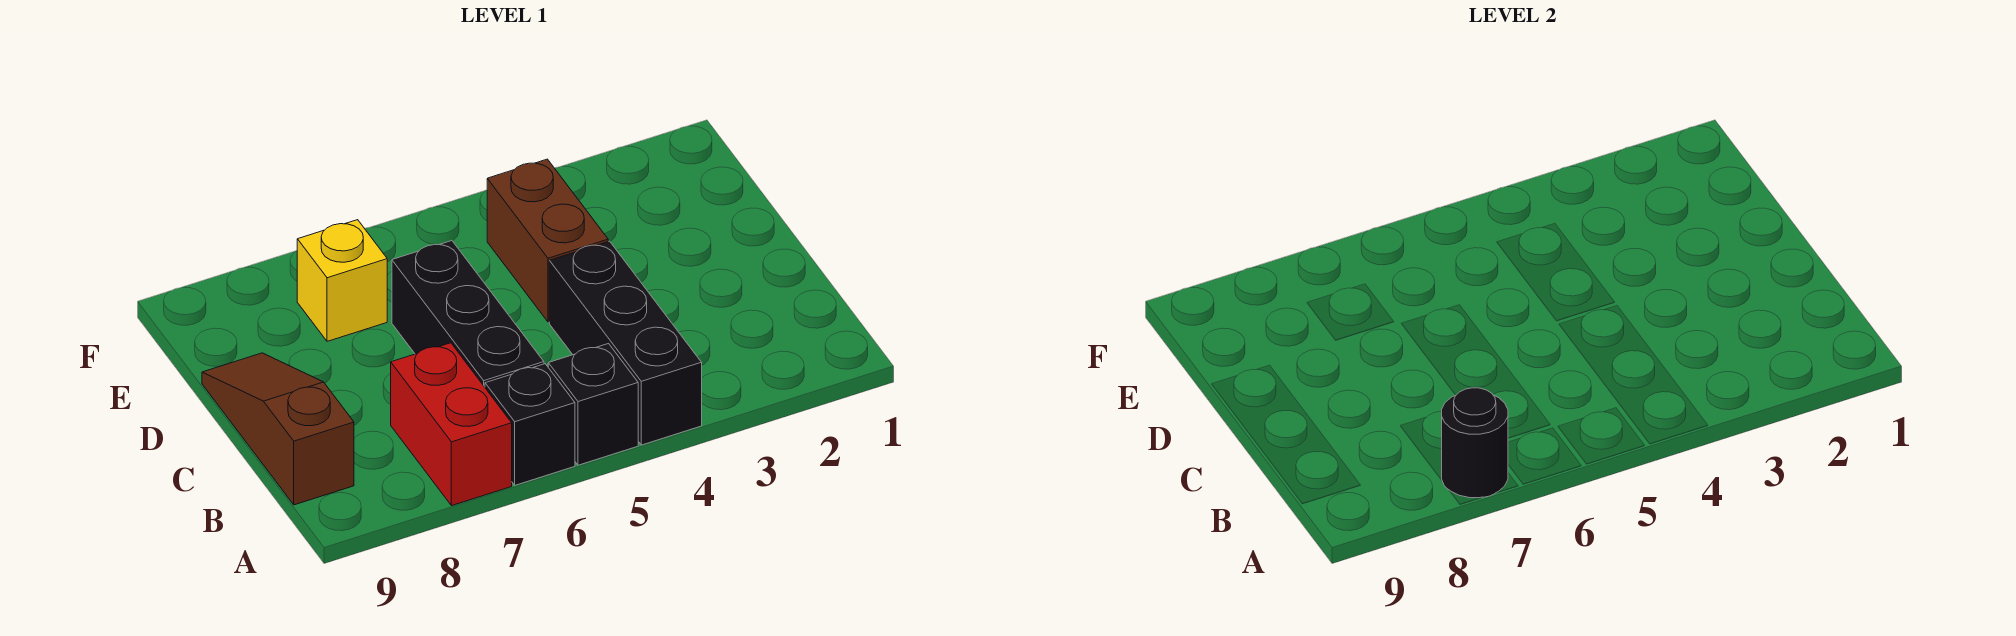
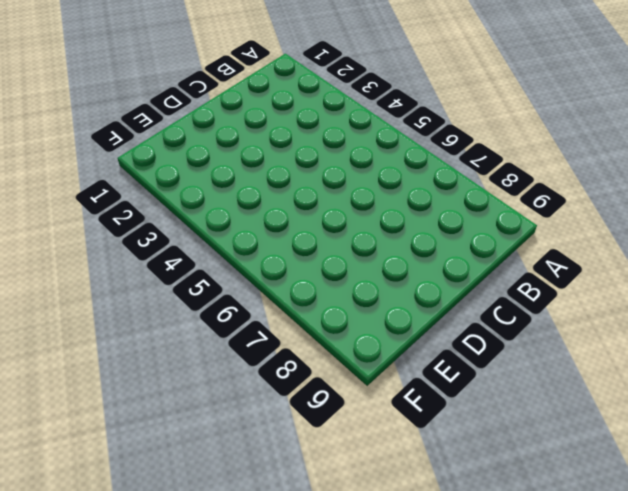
none -> black brick A4:C4 level 1
none -> black brick A5 level 1

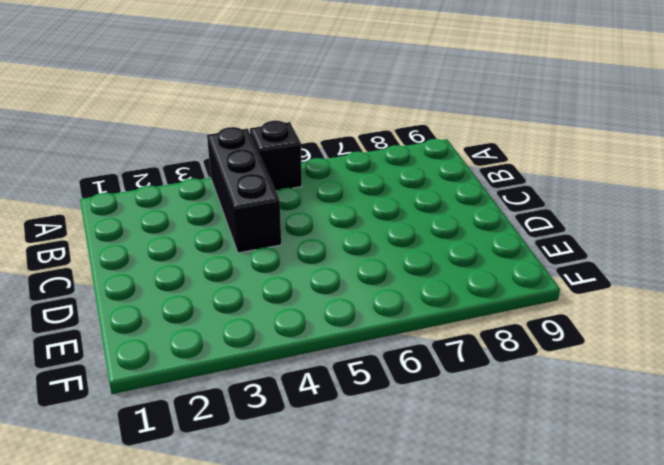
none -> black brick A6 level 1
none -> red brick A7:B7 level 1

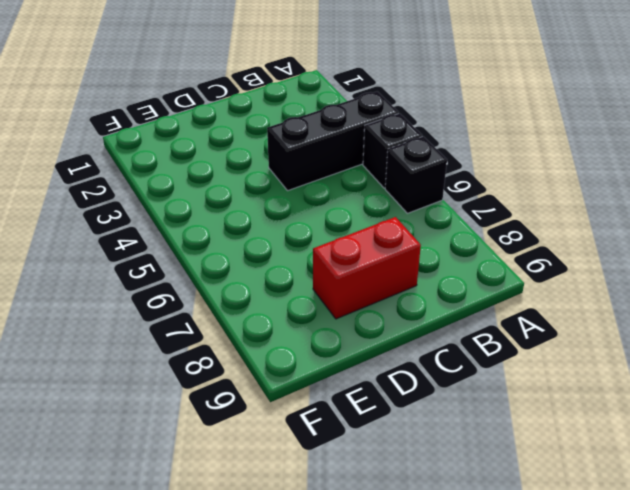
red brick C8:D8 level 1 -> red brick A7:B7 level 1
none -> black brick B6:D6 level 1
none -> brown slope B9:D9 level 1 top B

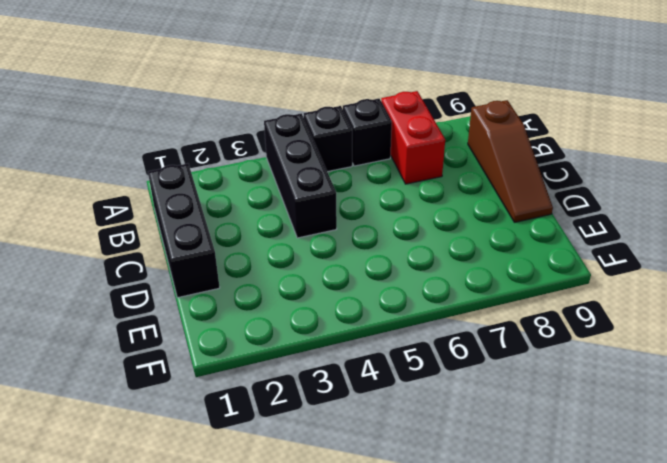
black brick B1:D1 level 1 -> black brick B6:D6 level 1
none -> brown brick D4:E4 level 1
none -> yellow brick E7 level 1

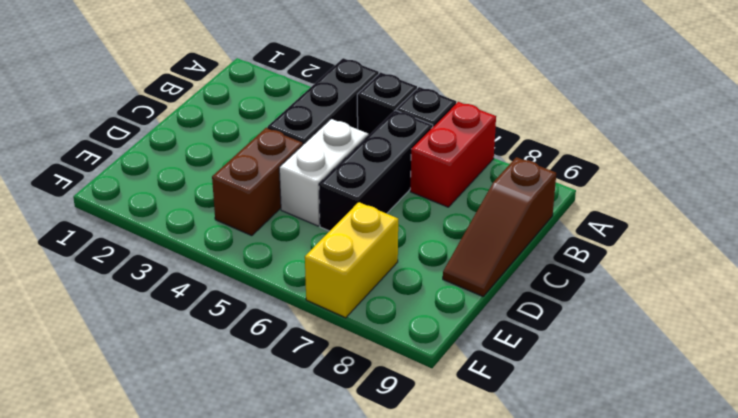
white brick C5:D5 level 1 -> none
yellow brick E7:F7 level 1 -> yellow brick E7 level 1
none -> black round brick A7 level 2

